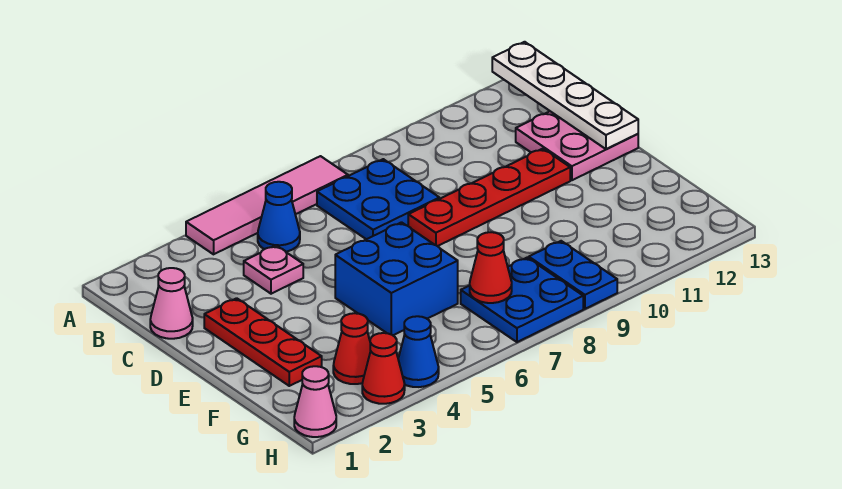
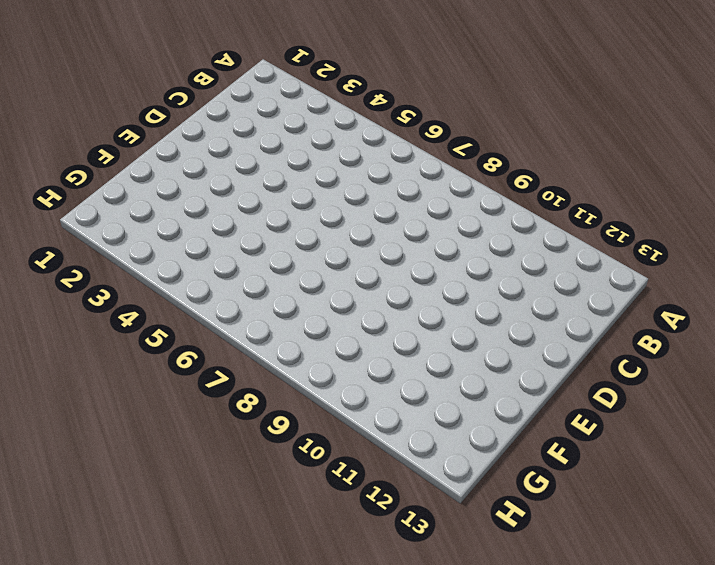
none -> pink tile A4:A7 level 1
none -> blue cone B5 level 1
none -> blue plate B7:C8 level 1

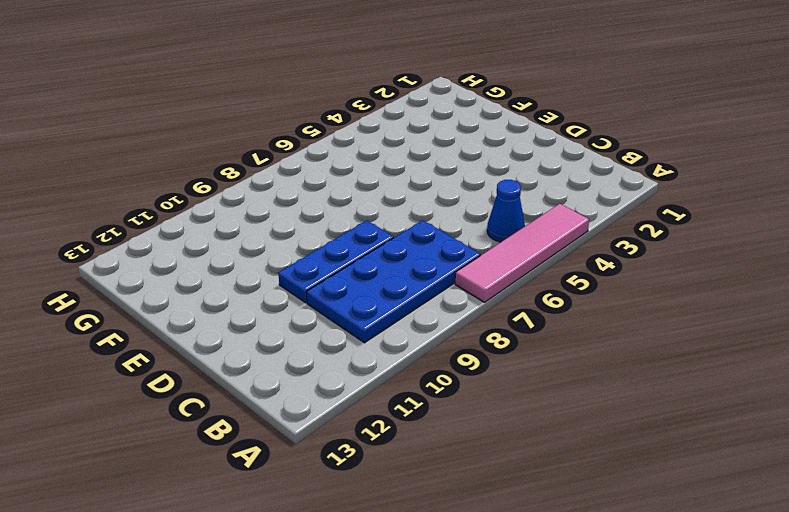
blue plate B7:C10 level 1 -> blue plate B7:C8 level 1
blue plate D8:D10 level 1 -> red plate D8:D11 level 1
none -> pink cone C1 level 1
none -> pink plate C4 level 1
none -> pink plate C12:D13 level 1

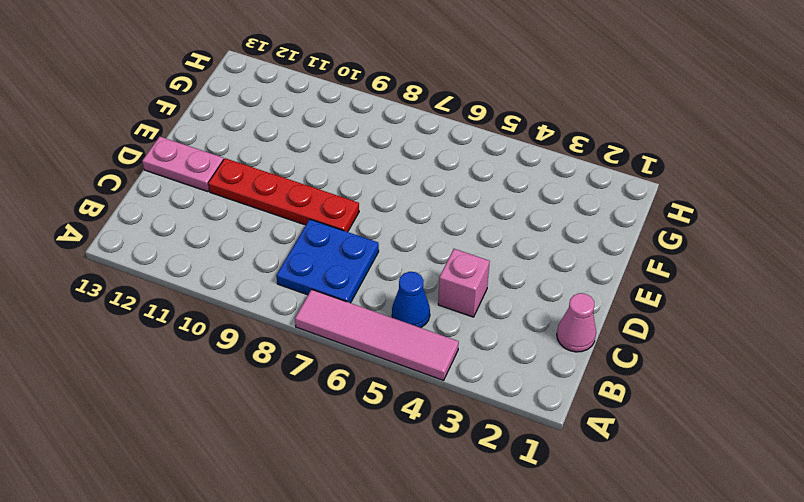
pink brick C4 level 1 -> pink plate C4 level 1
pink plate D12:D13 level 1 -> pink plate C12:D13 level 1
none -> red plate D2:F2 level 1
none -> blue brick E5:F6 level 1
none -> red cone G3 level 1

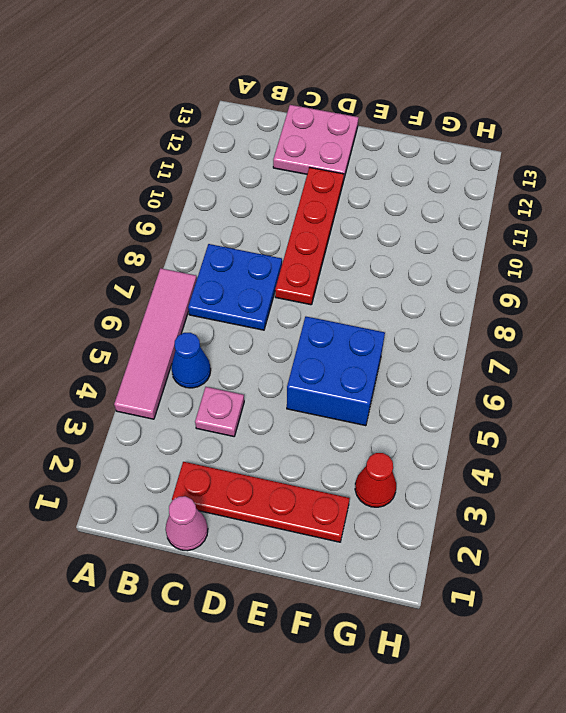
red plate C2:F2 level 1 -> red plate D2:F2 level 1
none -> blue plate G7:H8 level 1
none -> blue plate G9:H9 level 1
none -> pink cone H1 level 1

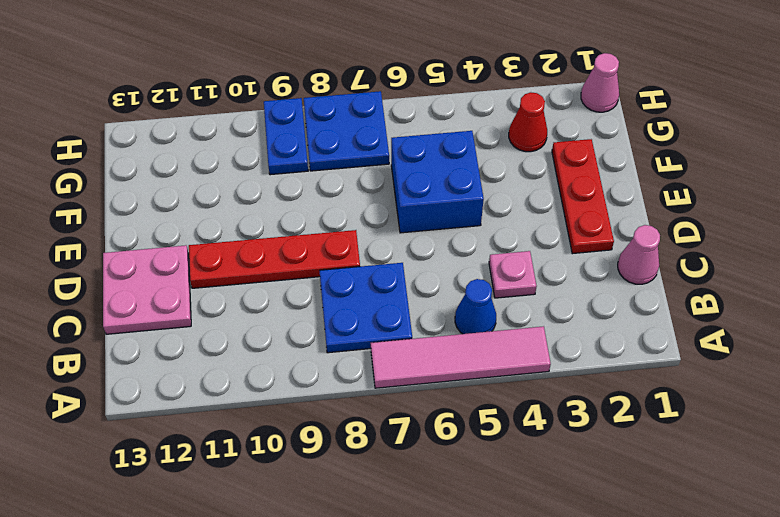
none -> red cone H3 level 1
none -> blue cone H4 level 1
none -> white plate A13:D13 level 2

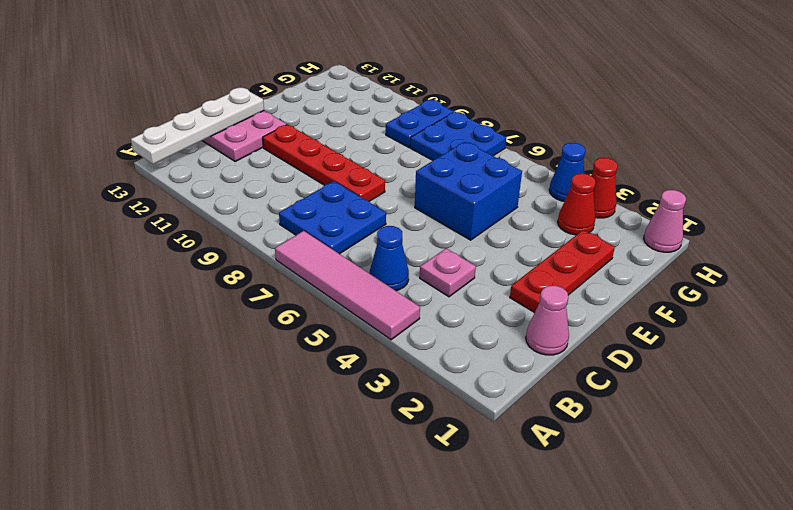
none -> red cone G7 level 2

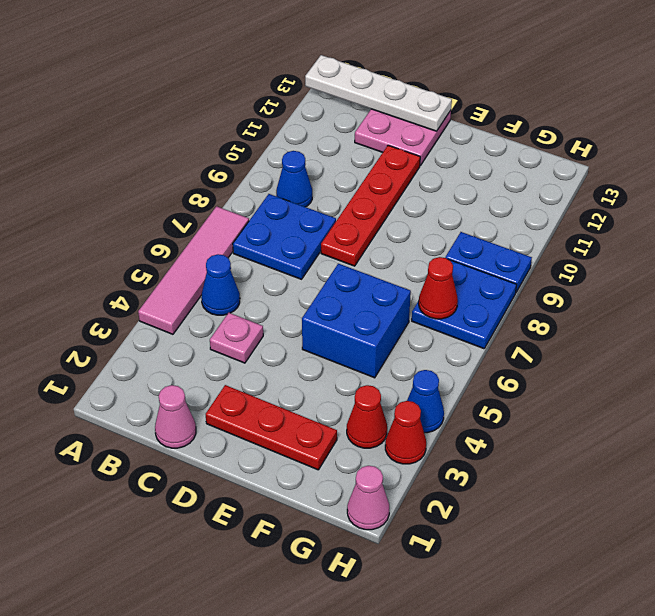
blue cone B9 level 1 -> none

